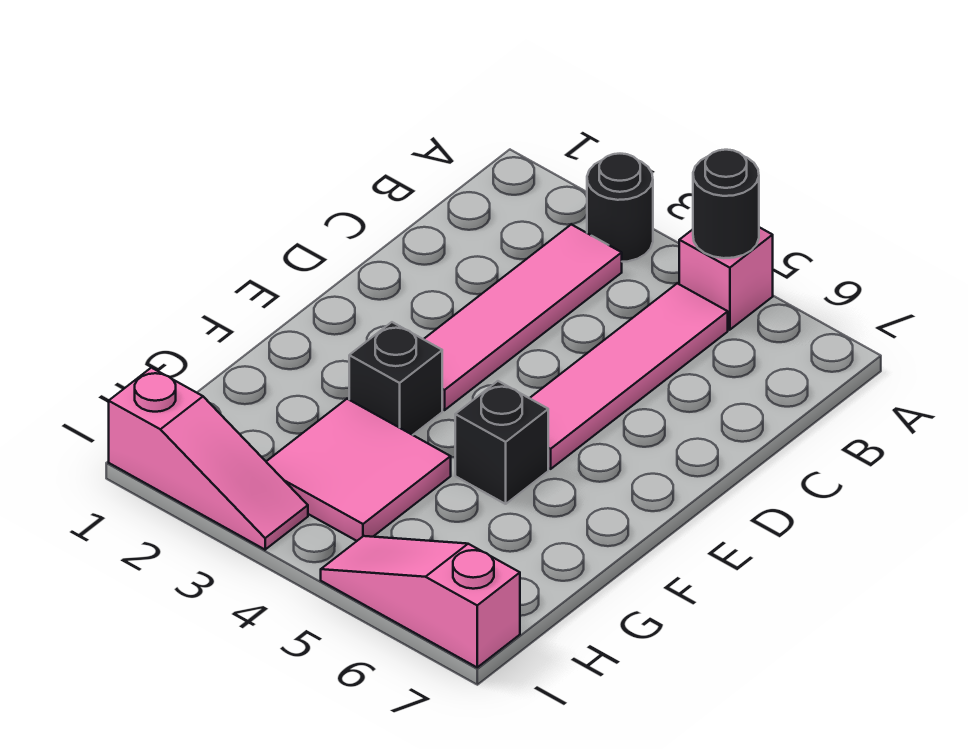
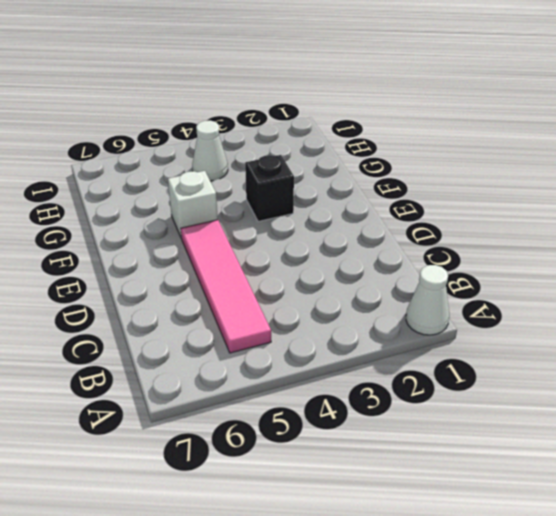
white cone A1 level 1 -> none
white brick F5 level 1 -> black brick F5 level 1
white cone H4 level 1 -> pink tile G3:H4 level 1
none -> black round brick A3 level 1
none -> pink brick A5 level 1

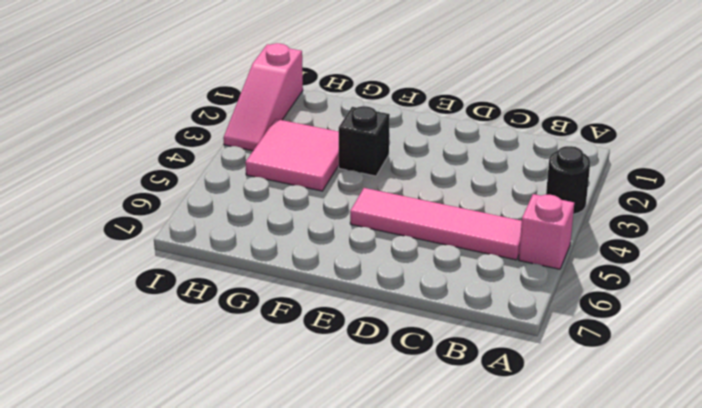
none -> pink tile B3:E3 level 1
none -> black brick F5 level 1

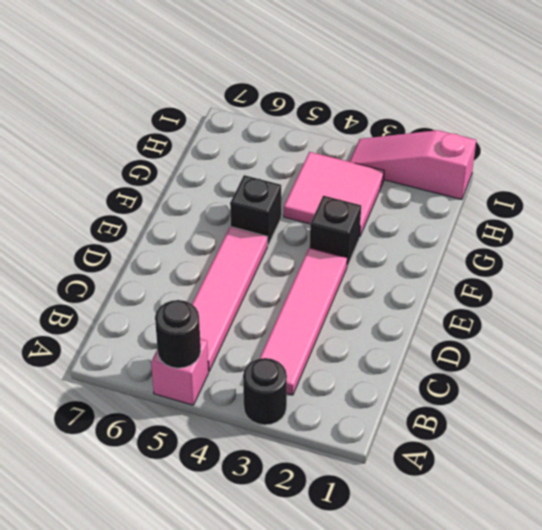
none -> pink slope I5:I7 level 1 top 7

